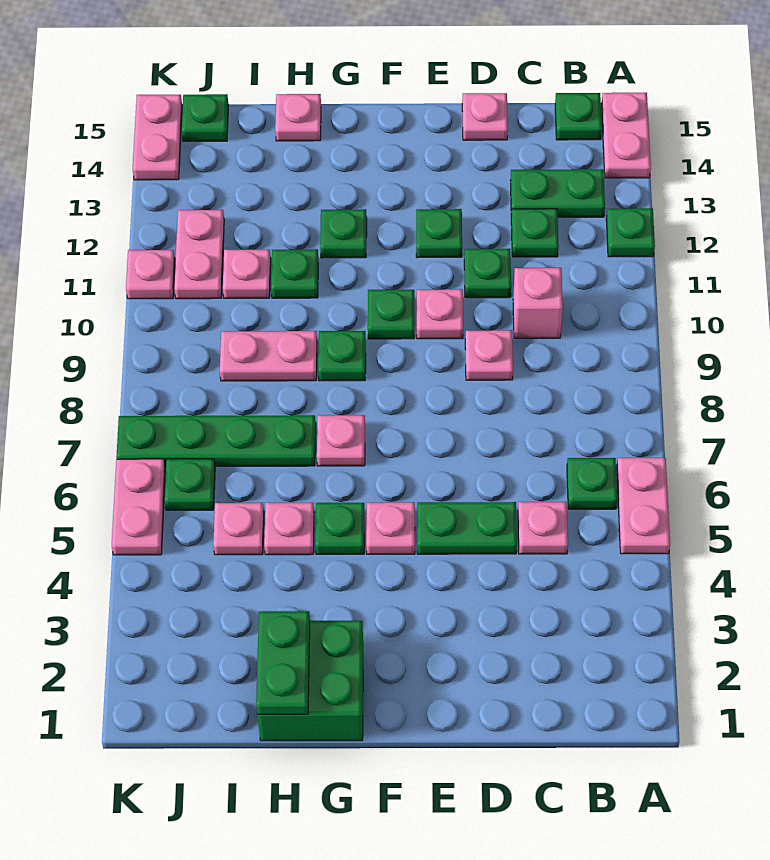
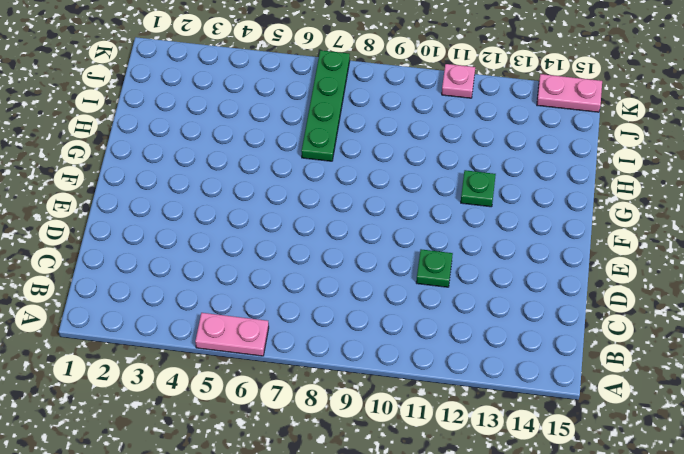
none -> green plate A12 level 1
none -> pink plate A14:A15 level 1
none -> green plate B6 level 1
none -> green plate B13:C13 level 1

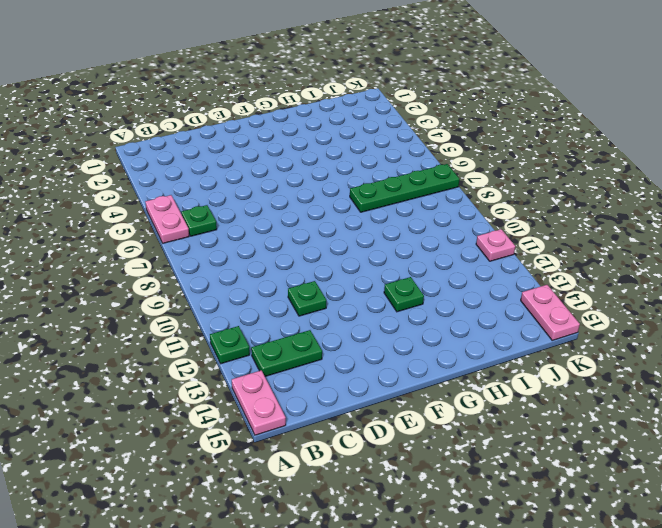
none -> green plate B15 level 1
none -> pink plate C5 level 1
none -> pink brick C10 level 1
none -> green plate C12 level 1

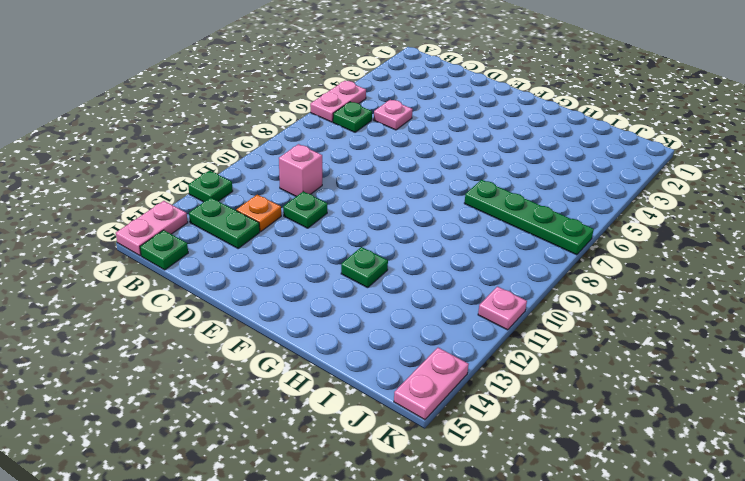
orange plate C12 level 1 -> green plate C12 level 1
none -> green plate D5:E5 level 1
none -> pink plate D9 level 1
none -> pink plate D15 level 1
none -> pink plate E10 level 1

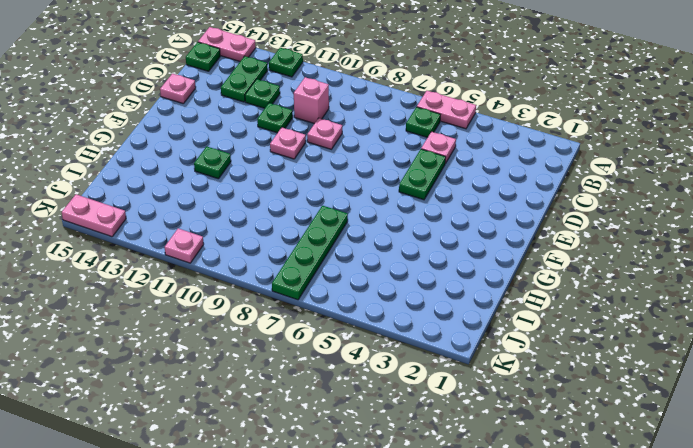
none -> green plate E12 level 1
none -> pink plate F5 level 1
none -> green plate F10 level 1
none -> green brick G1:H2 level 1

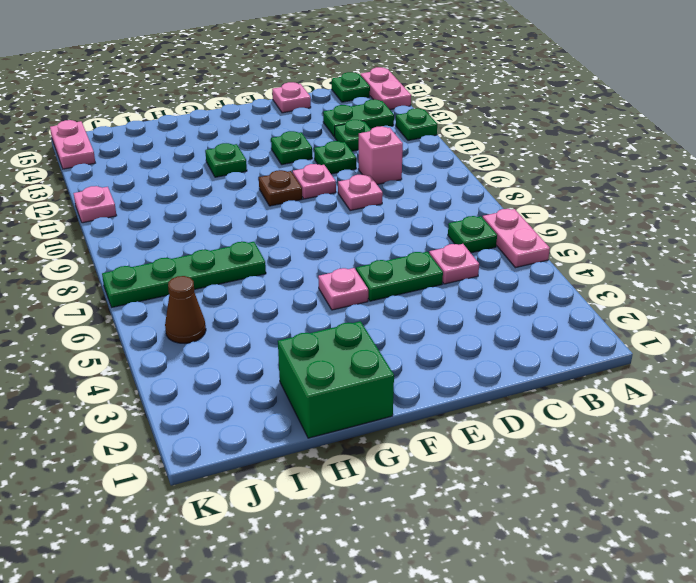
brown plate F10 level 1 -> green plate F10 level 1
brown cone J5 level 1 -> none
none -> green plate G5 level 1
none -> pink plate G7 level 1
none -> green plate G9 level 1
none -> pink plate H5 level 1

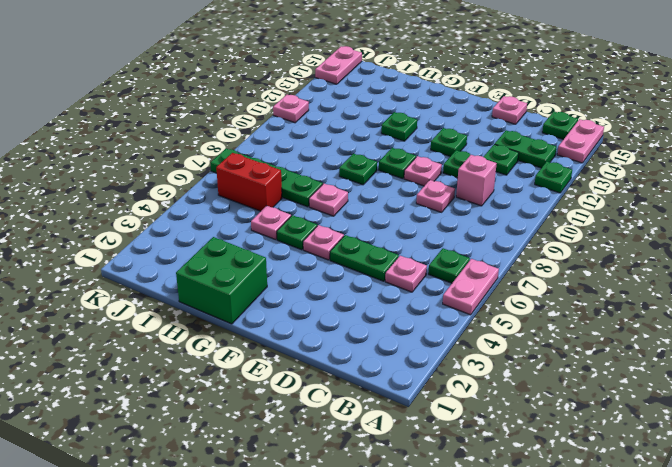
red brick I6:J6 level 1 -> green plate J6 level 1
none -> pink plate H9:I9 level 1
none -> green plate H11 level 1
none -> pink plate H15 level 1
none -> pink plate I5 level 1

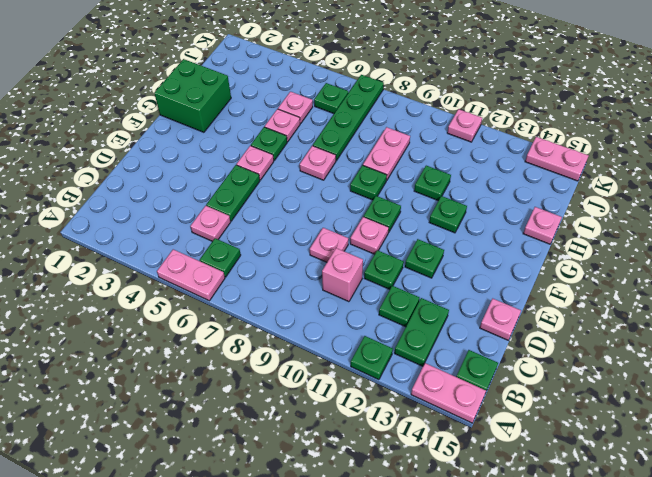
none -> pink plate I11 level 1
none -> pink plate J11:J12 level 1
none -> green plate J15 level 1
none -> pink plate K5:K6 level 1

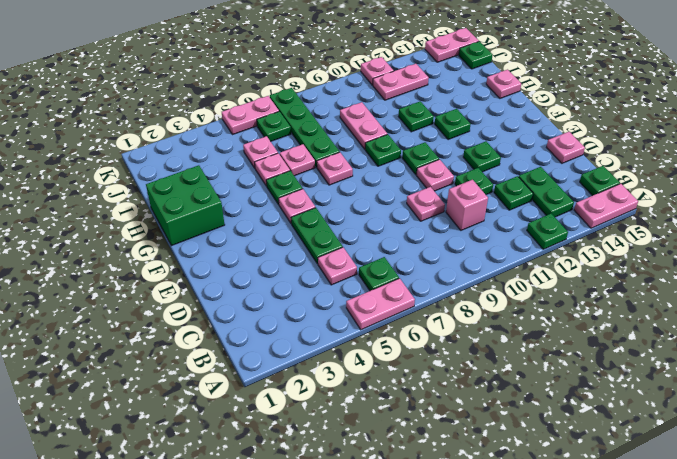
pink plate H6 level 1 -> pink plate I11 level 1
none -> green plate H1:H2 level 2

